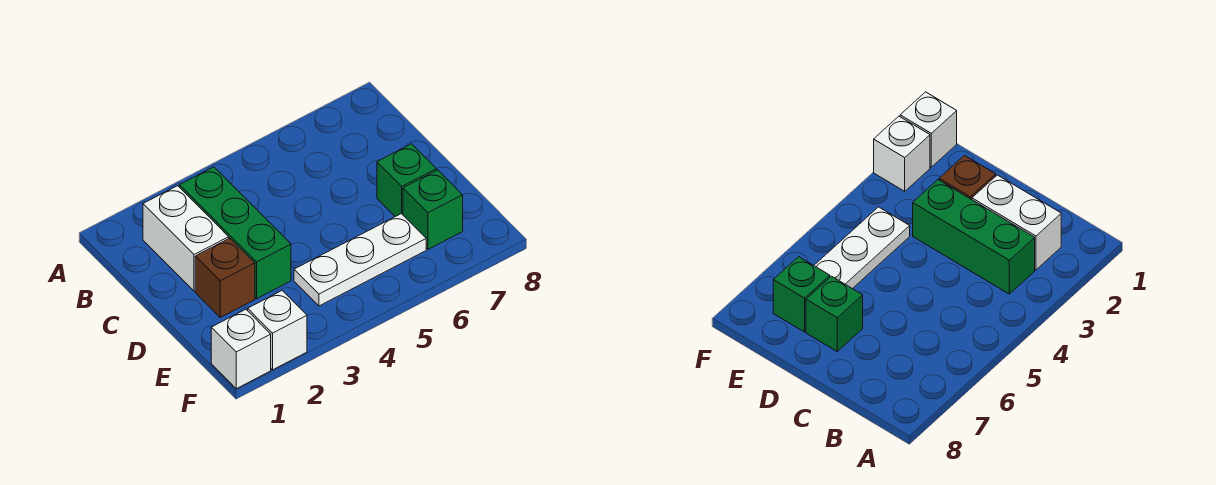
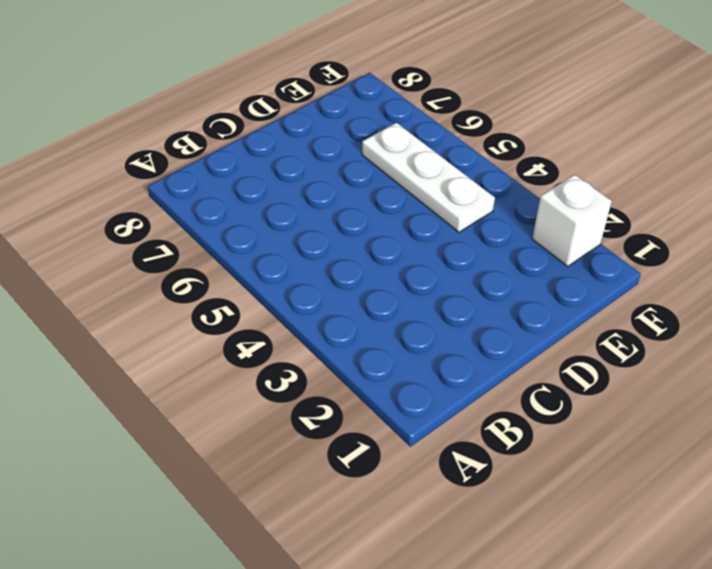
none -> white brick B2:C2 level 1
none -> green brick B3:D3 level 1

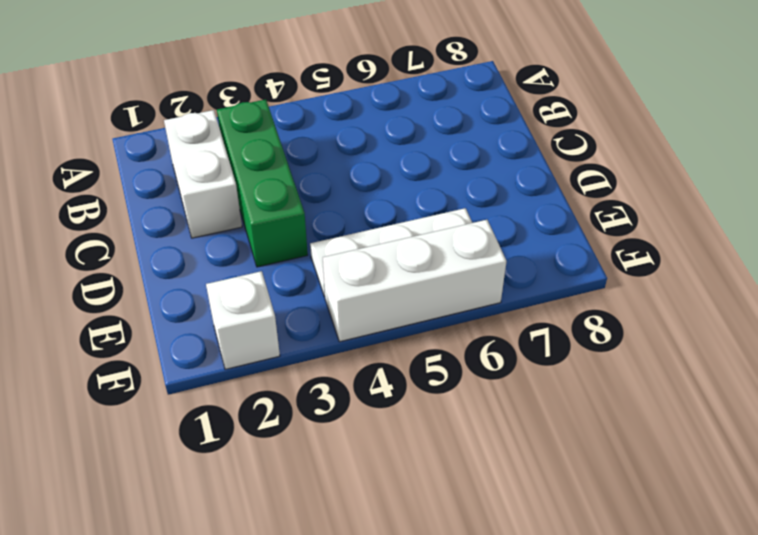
white brick F4:F6 level 1 -> none
none -> brown brick D2 level 1
none -> green brick D7 level 1

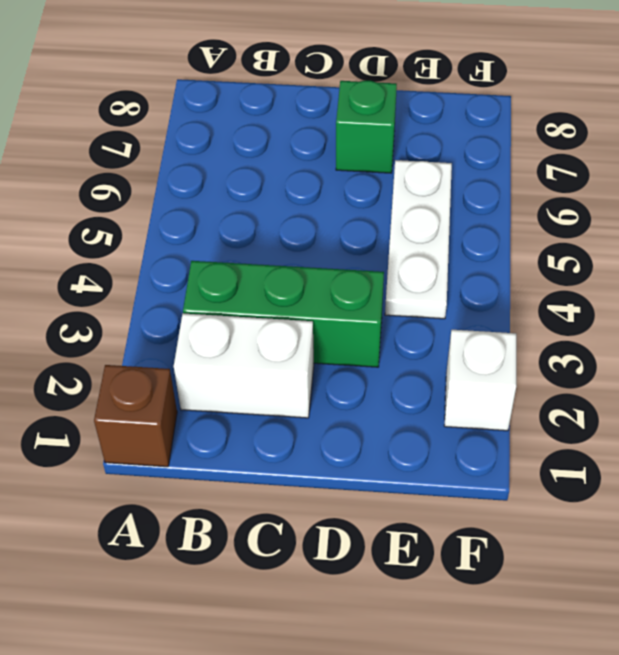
brown brick A1 level 1 -> brown brick D2 level 1
none -> green brick E7 level 1
none -> white brick F1 level 1

